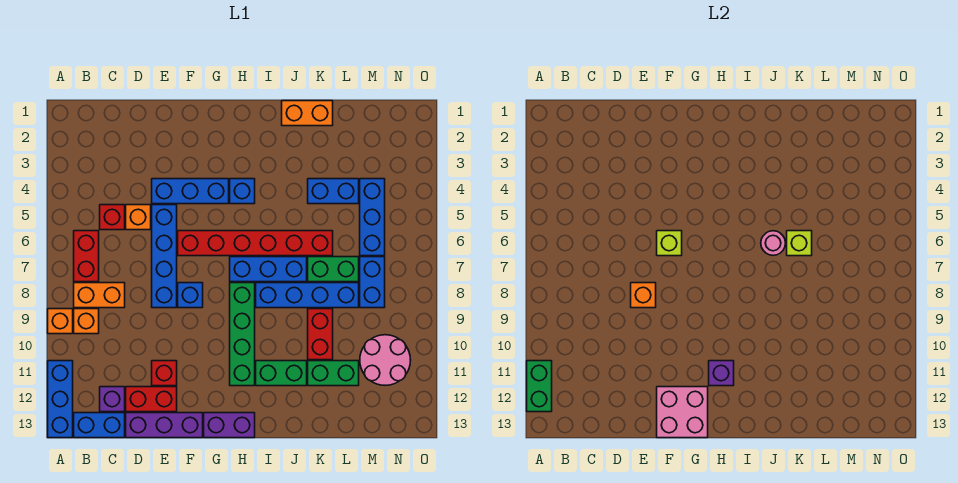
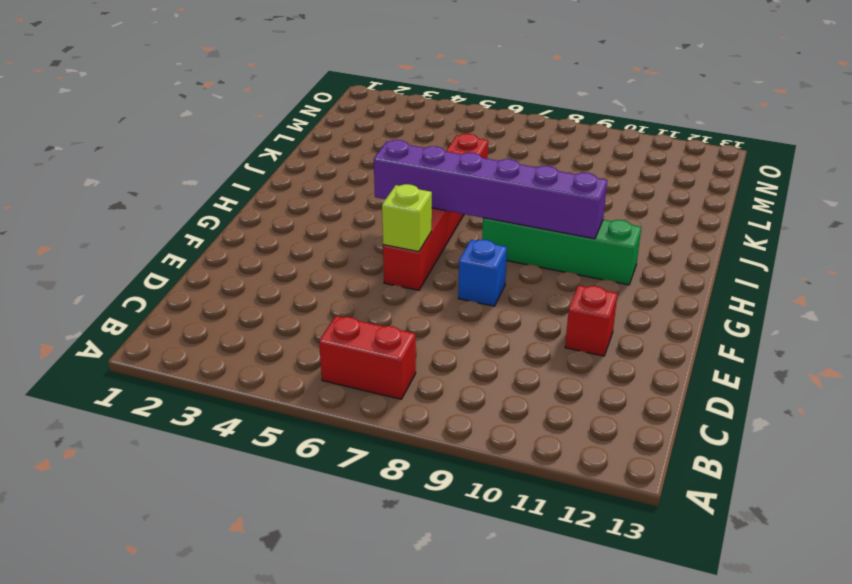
purple brick H5:H10 level 2 -> none
none -> orange brick A9 level 1
none -> blue brick A11:A13 level 1
none -> orange brick B8:C8 level 1
none -> orange brick B9 level 1

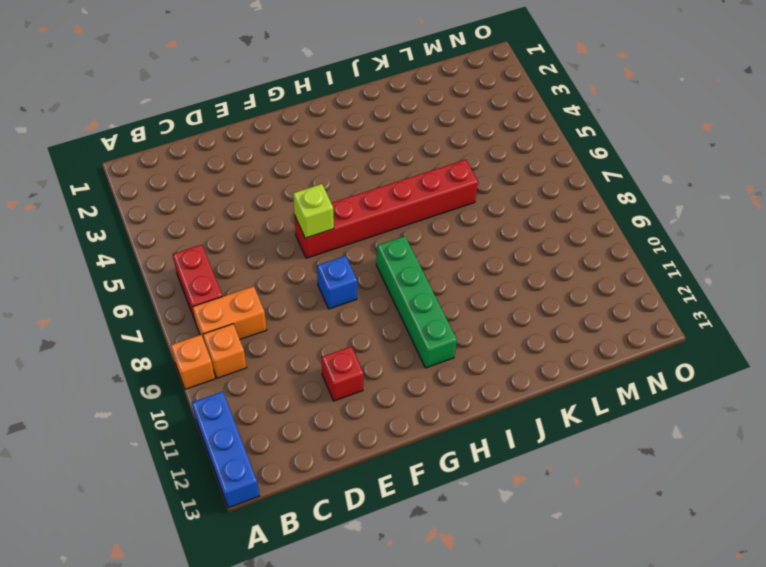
none -> blue brick B13:C13 level 1
none -> red brick C5 level 1
none -> purple brick C12 level 1
none -> orange brick D5 level 1

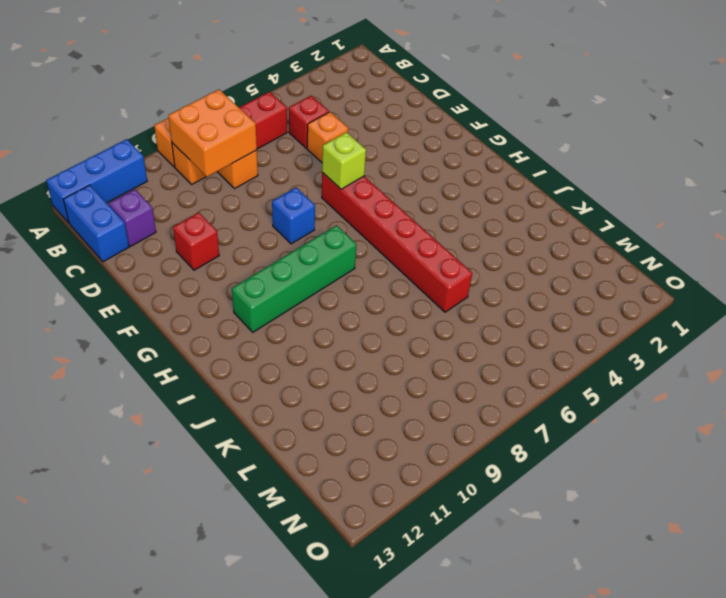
orange brick B8:C9 level 2 -> none
none -> red brick D12:E12 level 1
none -> purple brick D13:F13 level 1
none -> blue brick E4:G4 level 1
none -> blue brick E5:E8 level 1

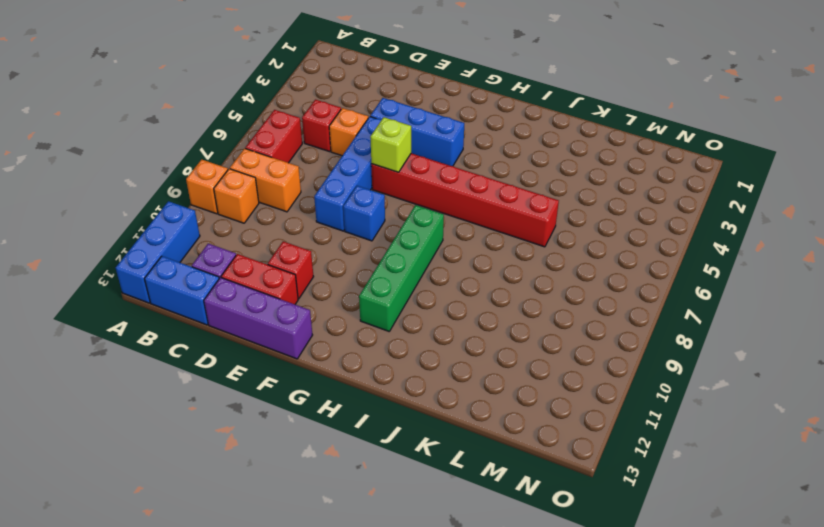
none -> purple brick G13:H13 level 1
none -> blue brick H4 level 1
none -> blue brick H7:J7 level 1
none -> blue brick I8:L8 level 1

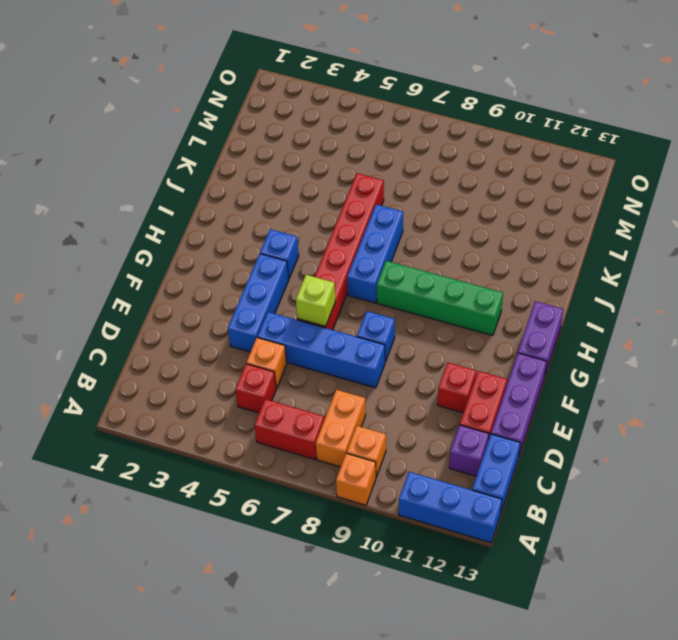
none -> blue brick I8:L8 level 1
none -> green brick I11:J11 level 1
none -> orange brick J1:K1 level 1
none -> blue brick K4:L4 level 1

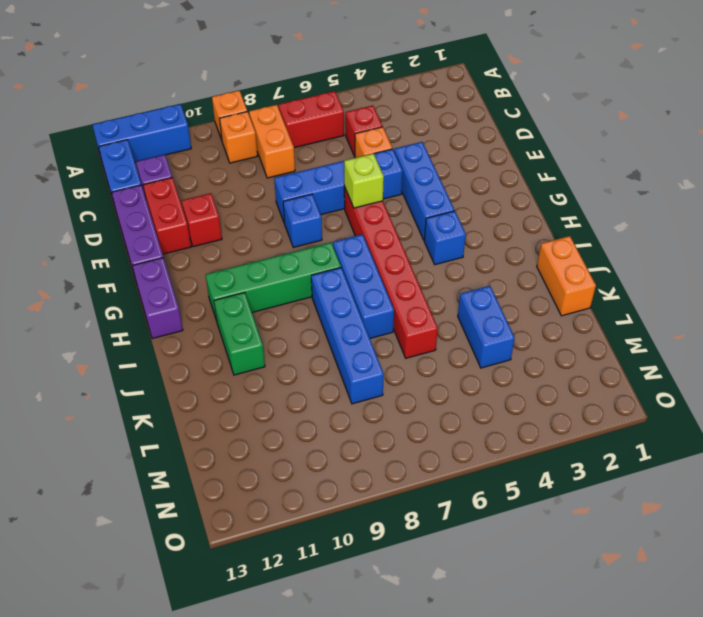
none -> green brick K7:L7 level 1
none -> red brick K9:K10 level 1
none -> green brick K11:L11 level 1
none -> blue brick M4:M6 level 1

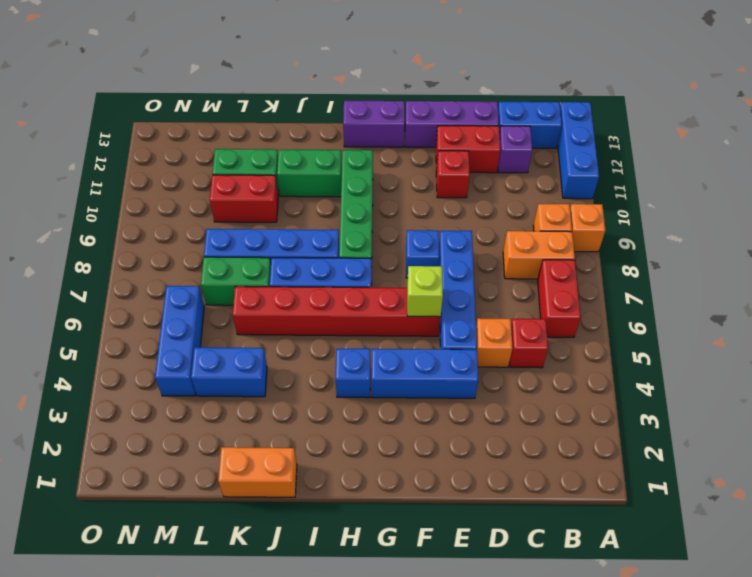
red brick K10:L10 level 1 -> red brick K9:K10 level 1
none -> blue brick M7:M8 level 1
none -> pink round brick M10:N11 level 1
none -> green brick A11:A12 level 2
none -> orange brick E8 level 2

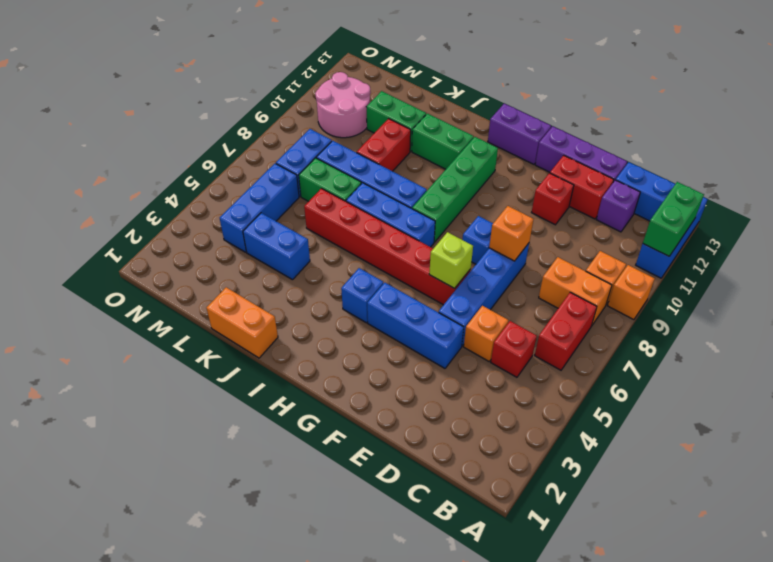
none -> pink brick F12:G13 level 2
none -> purple brick H11 level 2
none -> pink round brick J6 level 2
none -> lime brick K6 level 2

